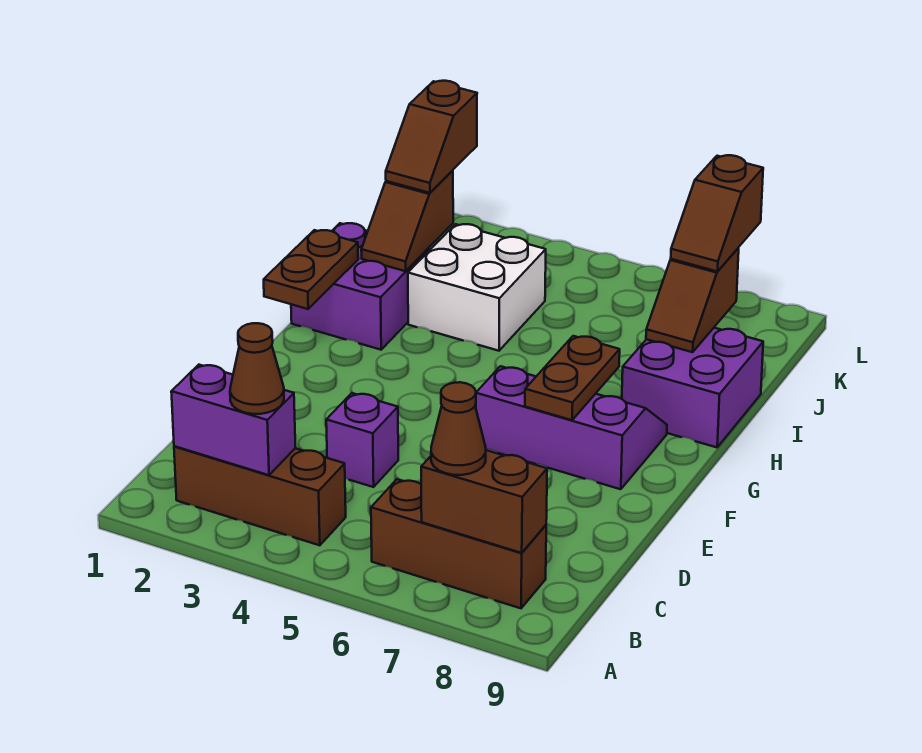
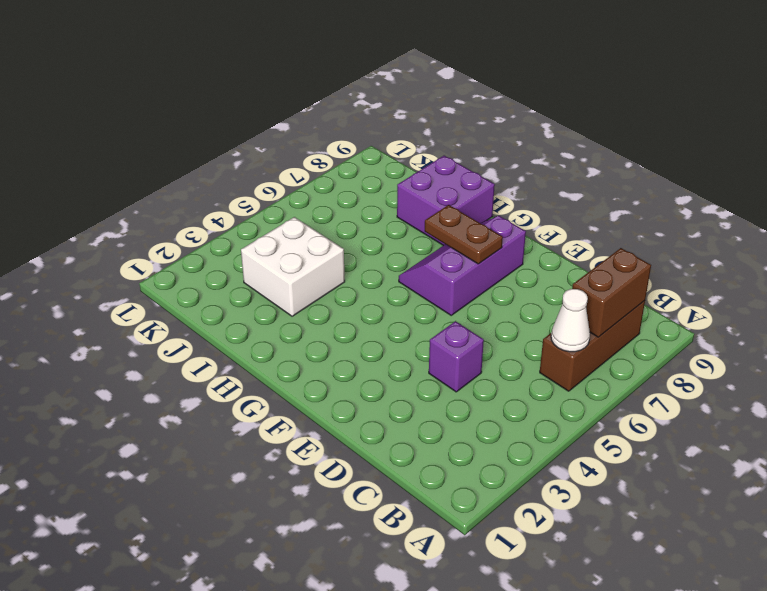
white cone B6 level 2 -> none
none -> brown brick B2:B4 level 1
none -> purple brick H1:I2 level 1
none -> purple brick B2:B3 level 2

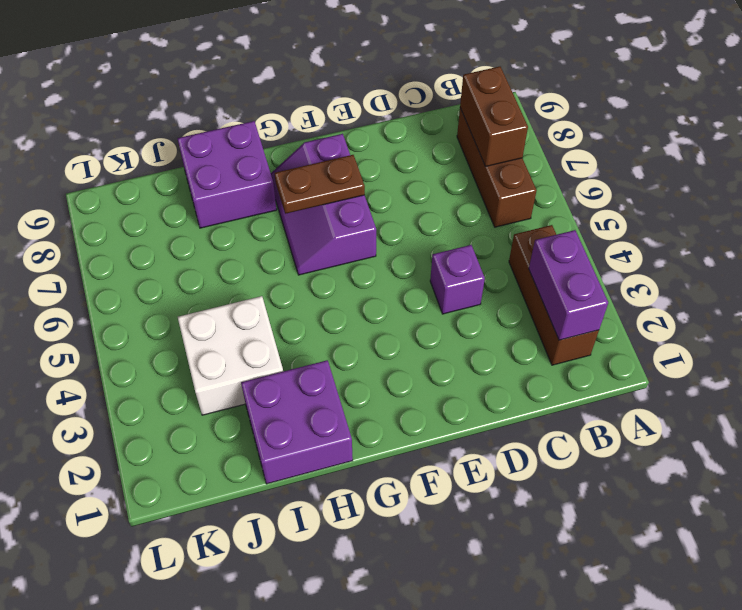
none -> brown plate G1:H1 level 2
none -> brown slope I2:J2 level 2 top J
none -> brown slope I8:J8 level 2 top J

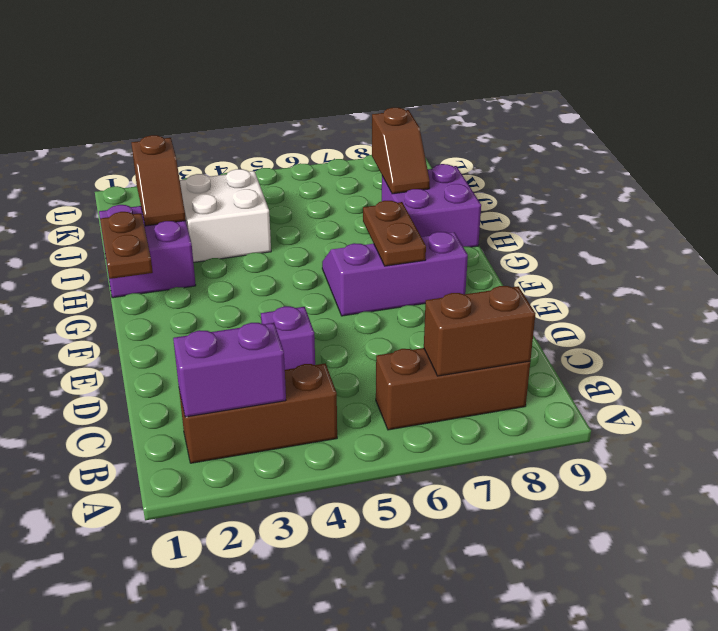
none -> brown cone B3 level 3
none -> brown cone B7 level 3
none -> brown slope J2:K2 level 3 top K

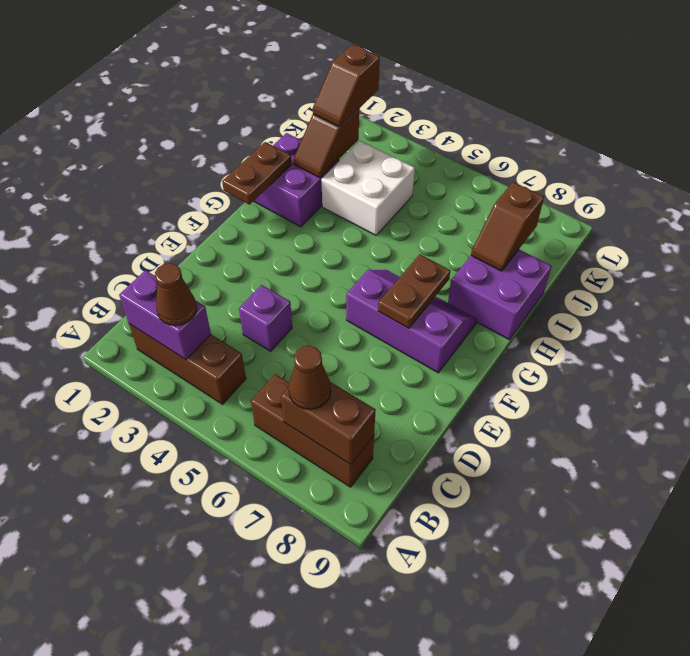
none -> brown slope J8:K8 level 3 top K

